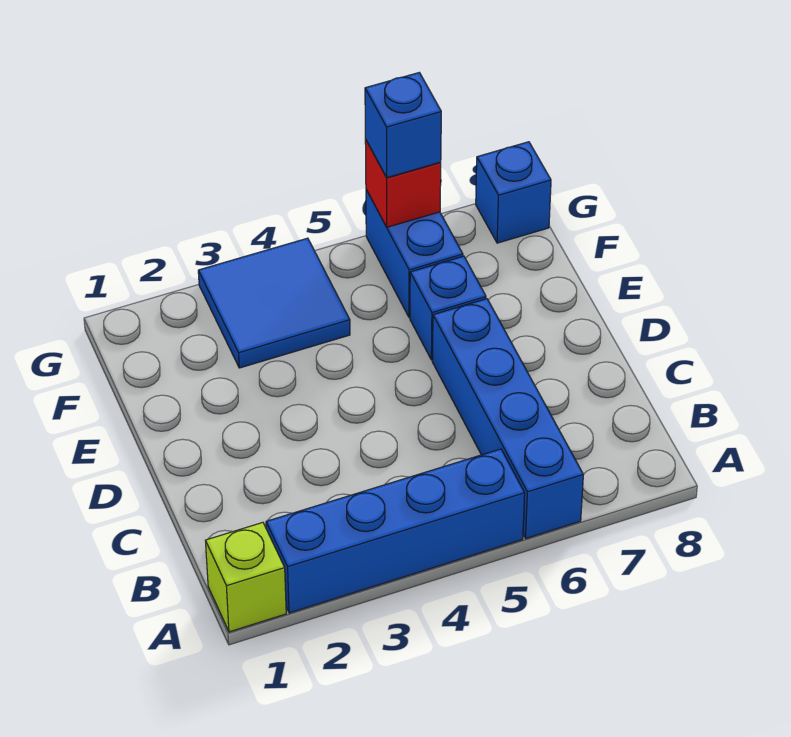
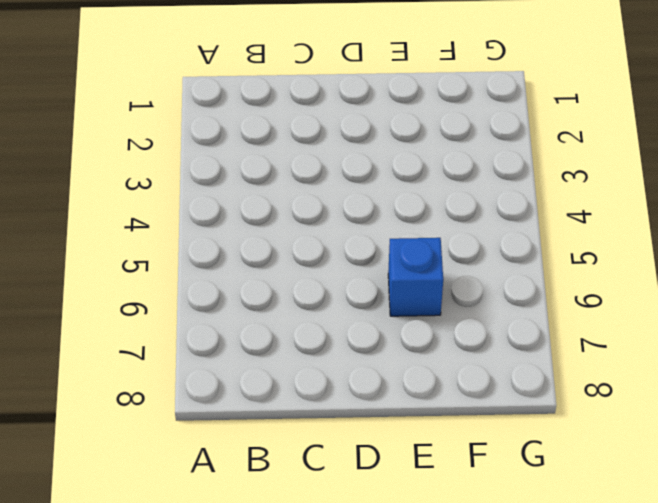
none -> lime brick A1 level 1
none -> blue brick A2:A5 level 1

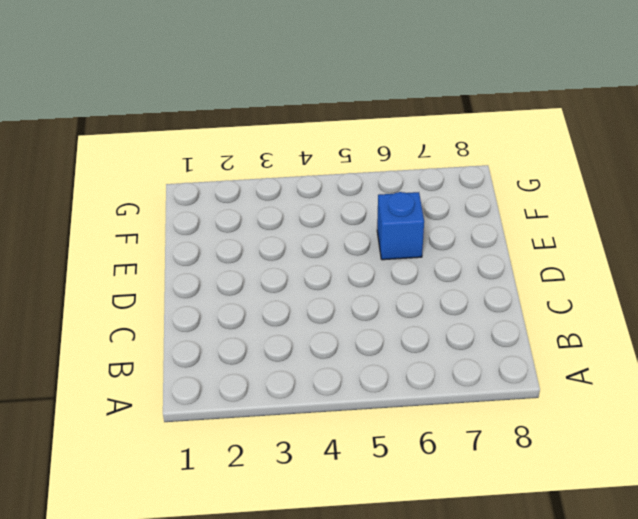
none -> lime brick A1 level 1
none -> blue brick A2:A5 level 1

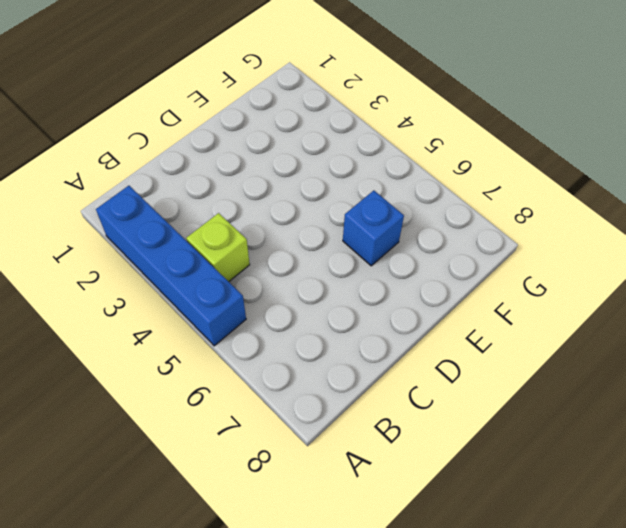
lime brick B4 level 1 -> lime brick A1 level 1
none -> blue brick A6:D6 level 1
none -> blue tile F3:G4 level 1

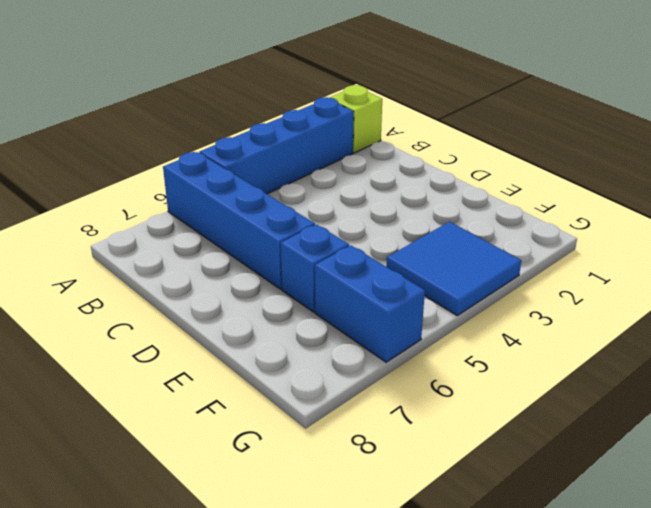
none -> blue brick G8 level 1
none -> red brick G6 level 2

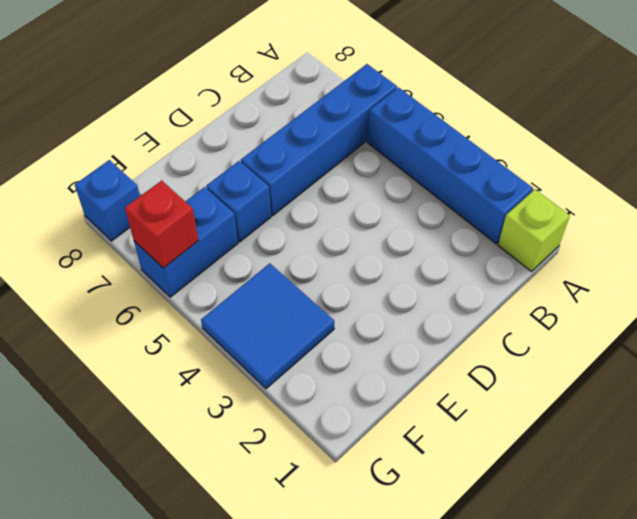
none -> blue brick G6 level 3

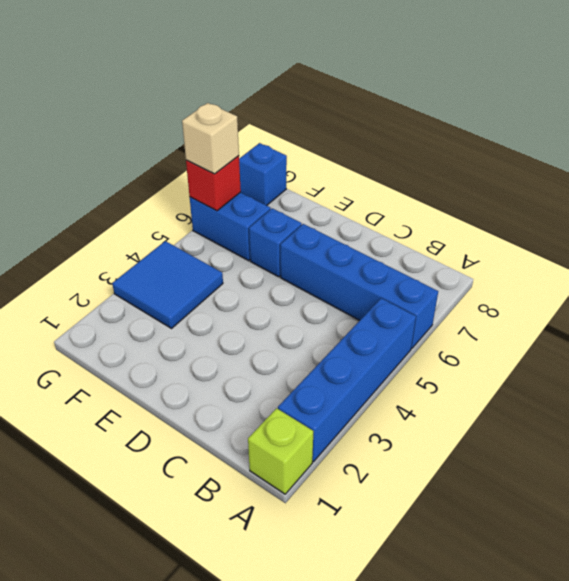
tan brick G6 level 3 -> blue brick G6 level 3

